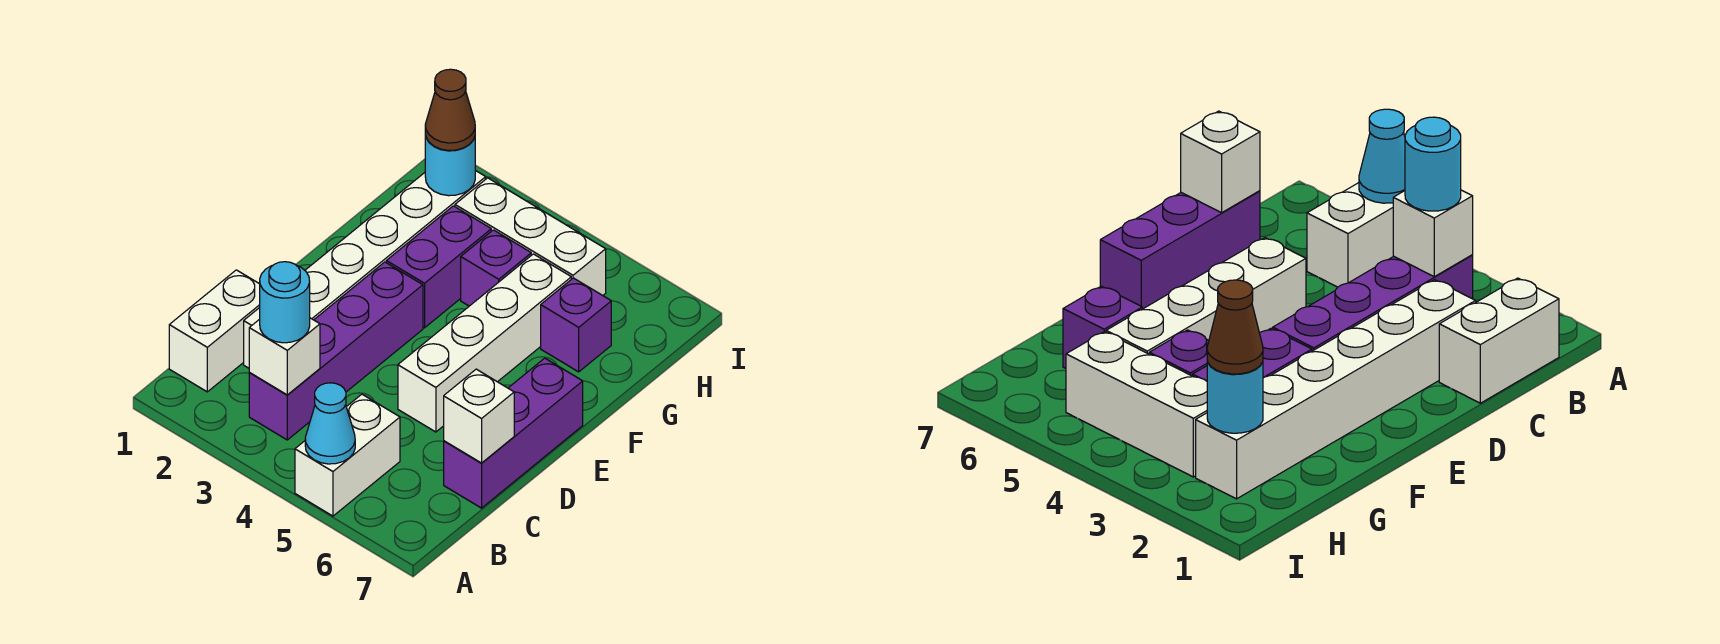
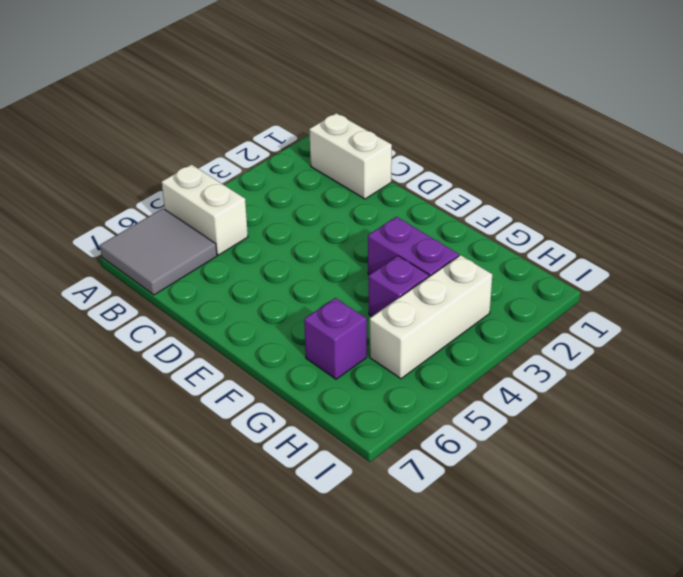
grey tile A6:B7 level 1 -> none
none -> purple brick B3:E3 level 1
none -> white brick C2:H2 level 1
none -> purple brick C7:E7 level 1

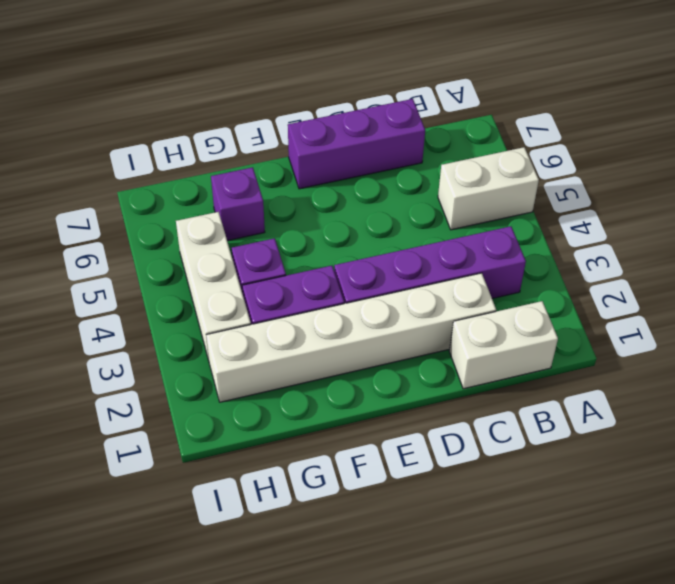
none -> white brick D5:G5 level 1
none -> cyan cone A5 level 2
none -> white brick B3 level 2

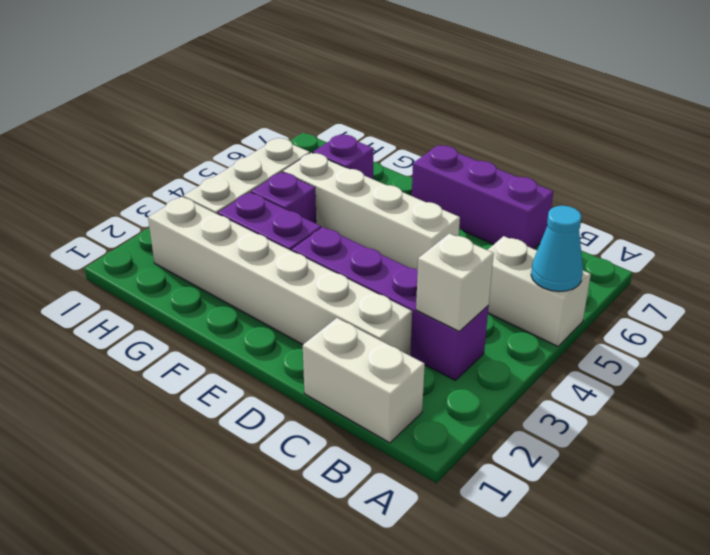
none -> white brick C7 level 2
none -> cyan round brick H2 level 2
none -> cyan round brick B3 level 3

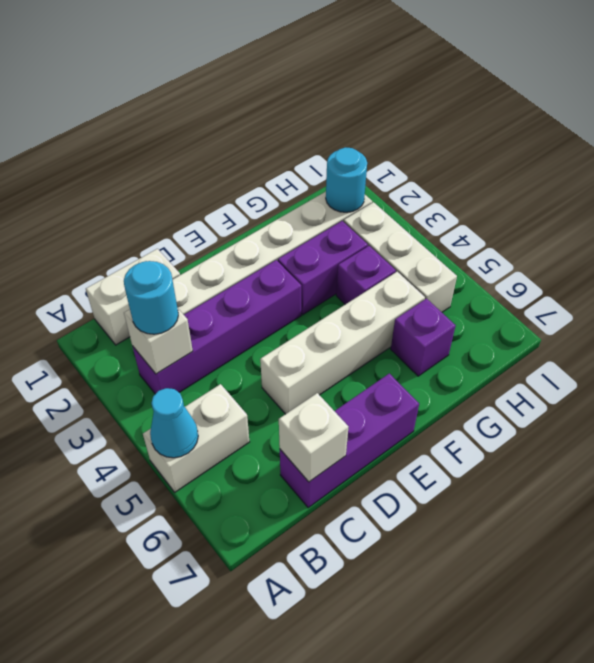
none -> brown cone H2 level 3

